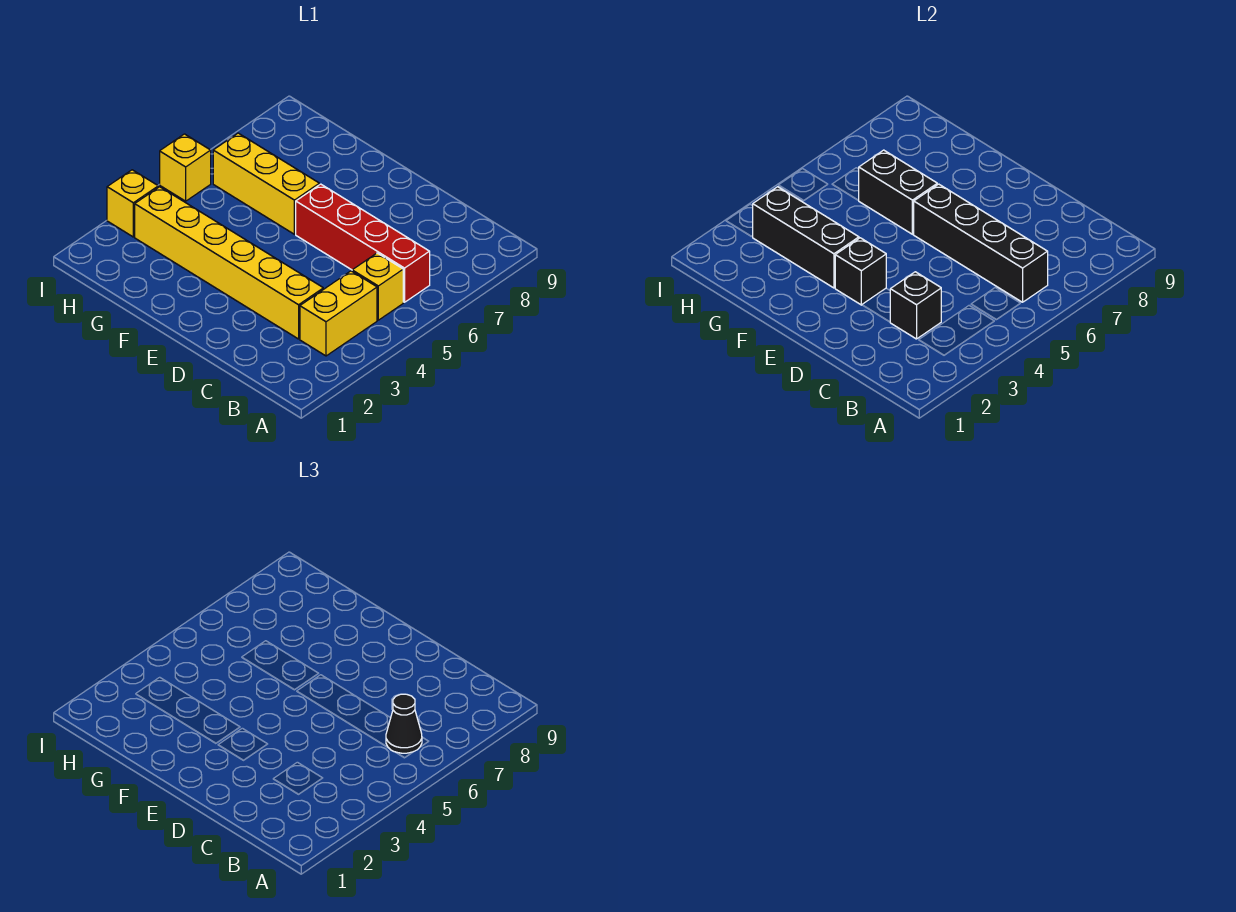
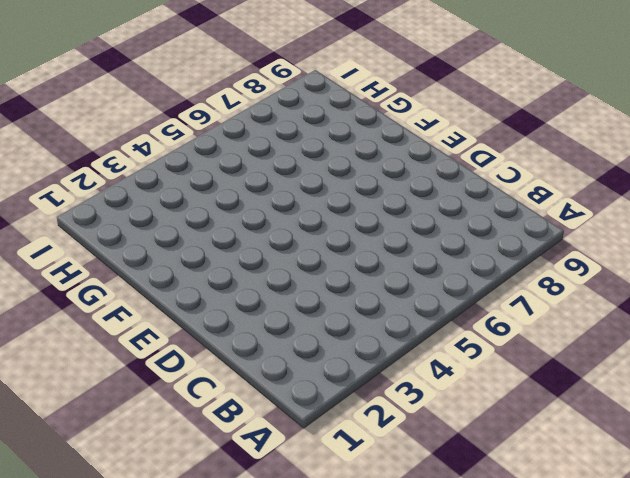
none -> yellow brick B3:B4 level 1
none -> yellow brick B5 level 1
none -> red brick B6:E6 level 1

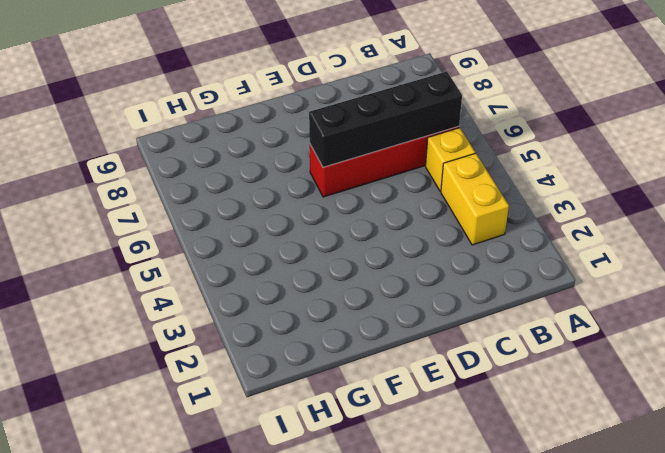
none -> yellow brick C3:H3 level 1
none -> yellow brick F6:H6 level 1
none -> yellow brick I3 level 1

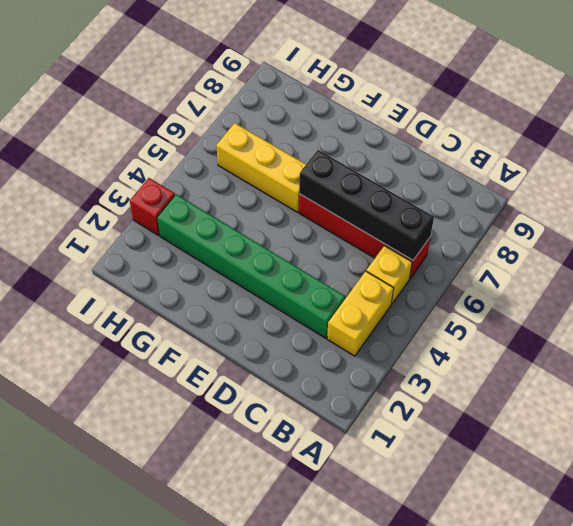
green brick C3:H3 level 1 -> yellow brick C3:H3 level 1
red brick I3 level 1 -> yellow brick I3 level 1
none -> yellow brick I5 level 1
none -> black brick C3 level 2
none -> black brick E3 level 2

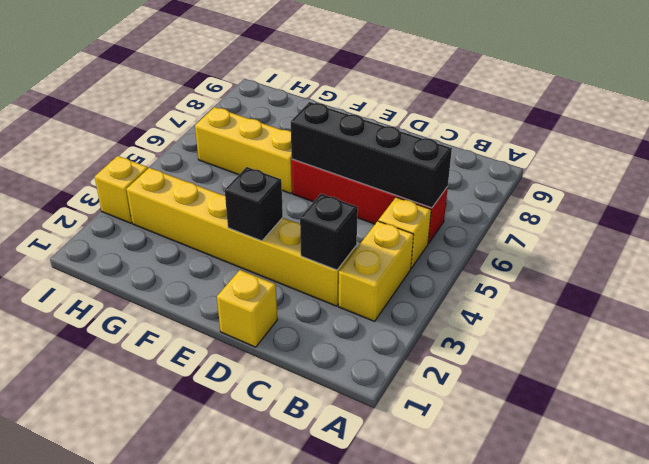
yellow brick D1 level 1 -> yellow brick I5 level 1
none -> black brick F3:H3 level 2
none -> black brick F6:G6 level 2
none -> black cone B6 level 3

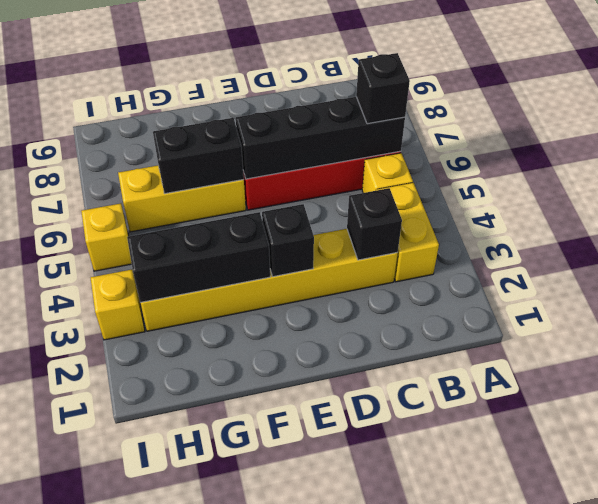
black brick B6 level 3 -> black cone B6 level 3

